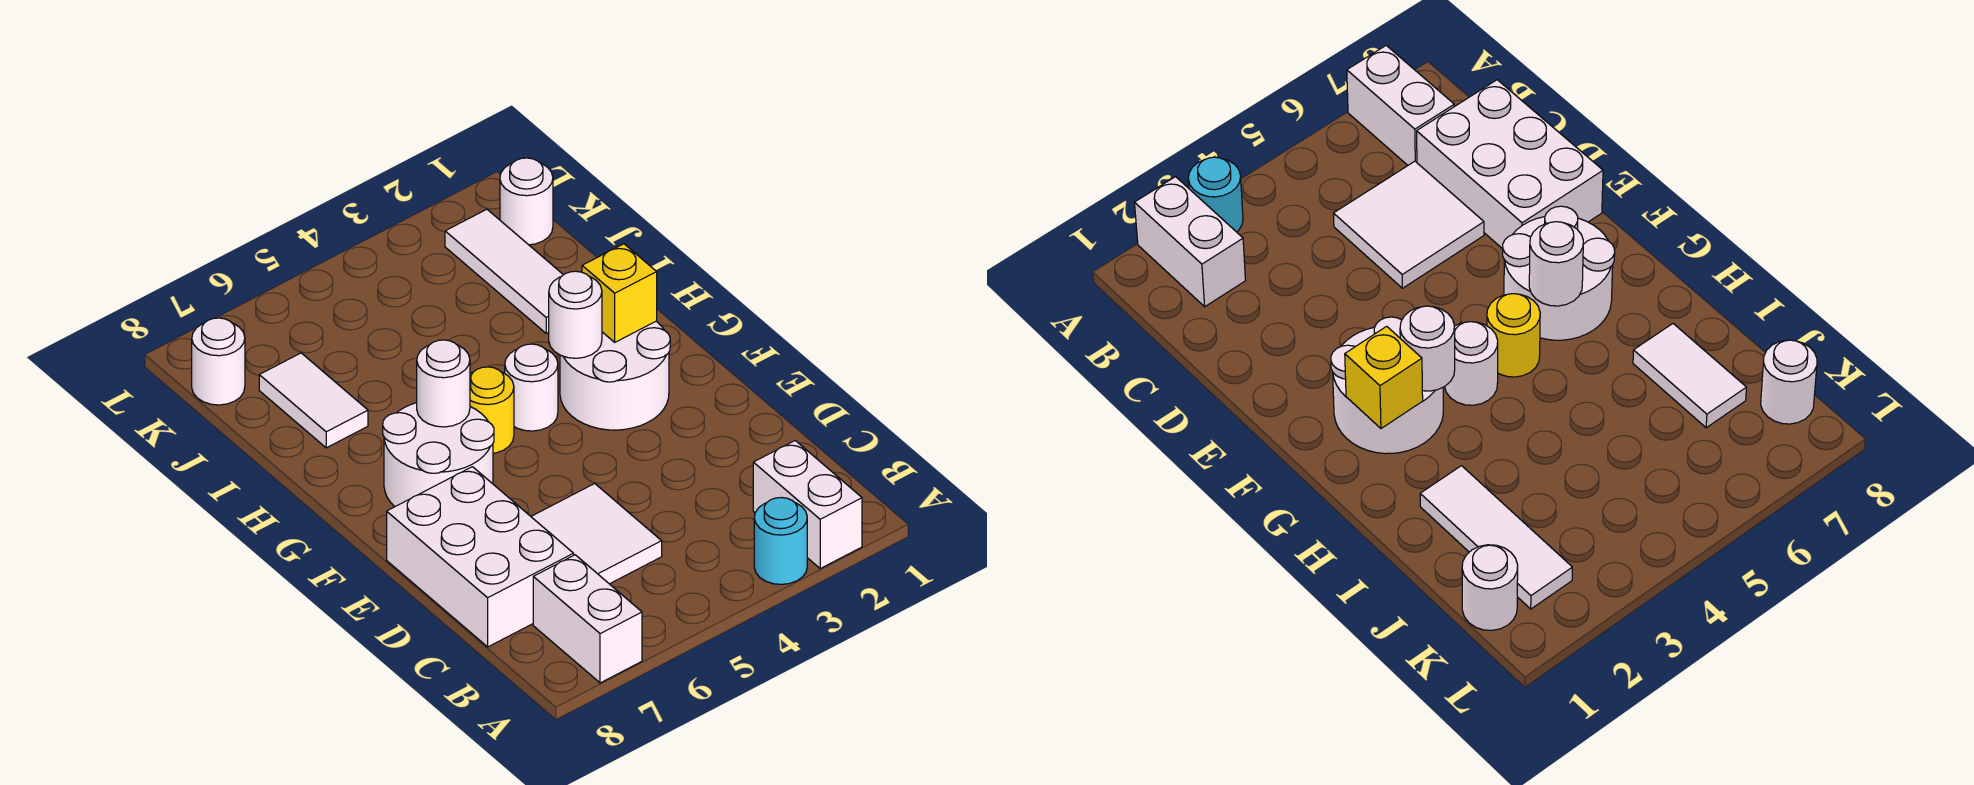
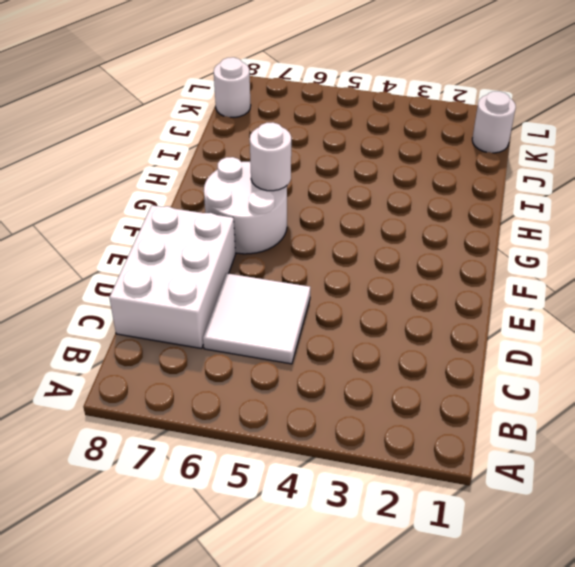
none -> white brick A2:B2 level 1
none -> cyan round brick A3 level 1
none -> white brick A7:B7 level 1

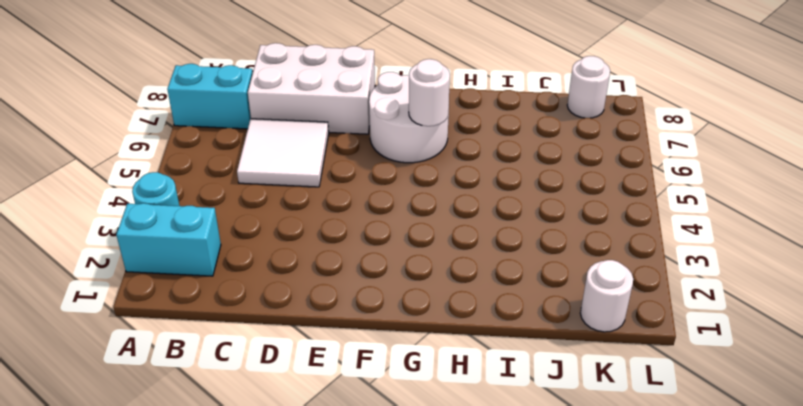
cyan brick A2:B2 level 1 -> white brick A2:B2 level 1
cyan brick A7:B7 level 1 -> white brick A7:B7 level 1
none -> white round brick F2:G3 level 1
none -> white round brick G4 level 1
none -> yellow round brick G5 level 1

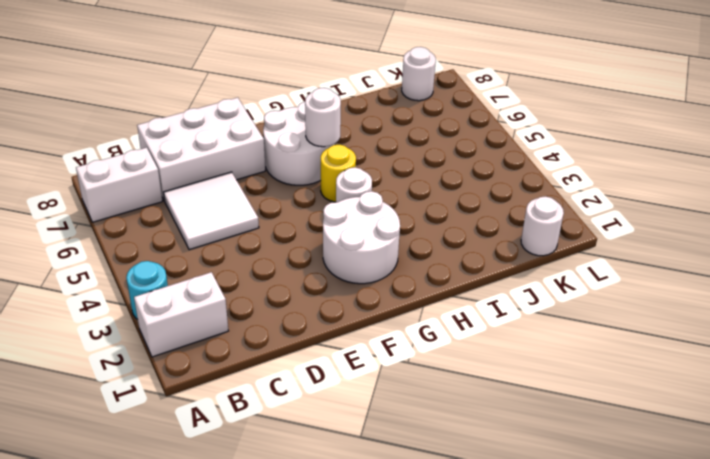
none -> white tile I2:K2 level 1
none -> white tile I7:J7 level 1
none -> yellow brick G2 level 2

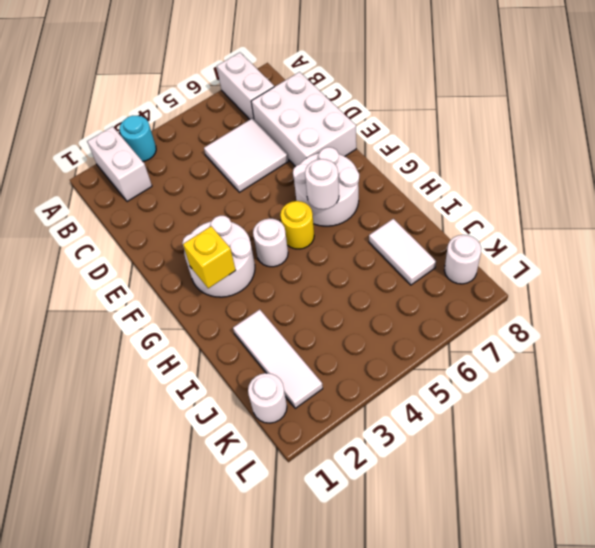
none -> white round brick G3 level 2

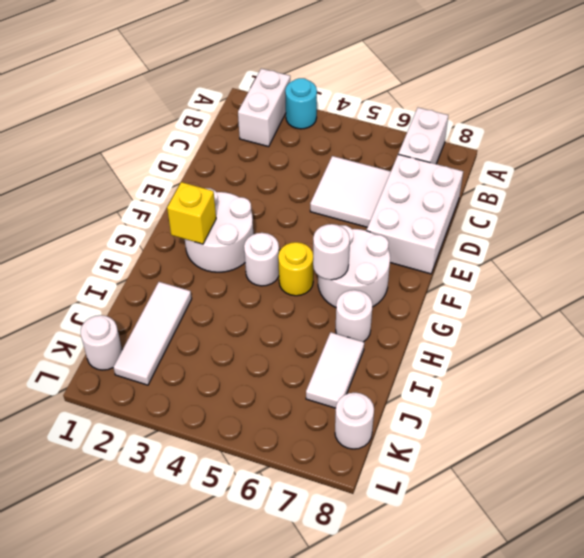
white round brick H7 level 1 -> white round brick G3 level 2

